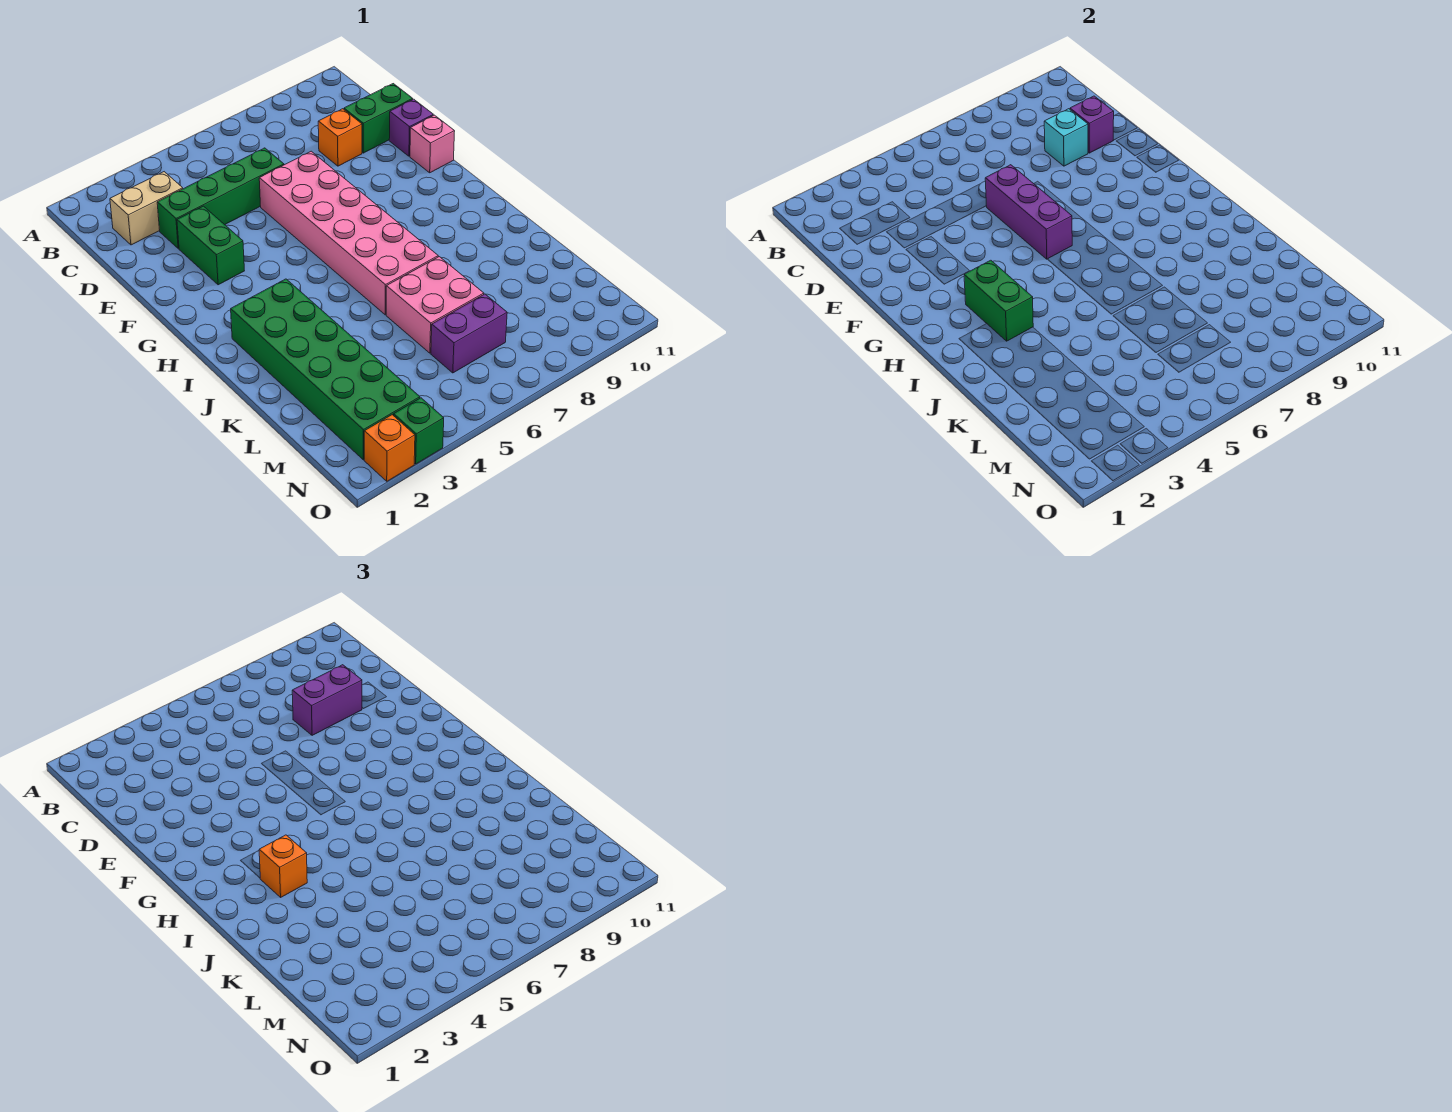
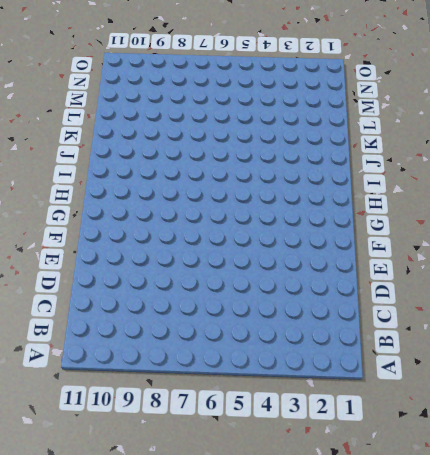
none -> tan brick C2:C3 level 1
none -> green brick D3:D6 level 1
none -> orange brick D9 level 1

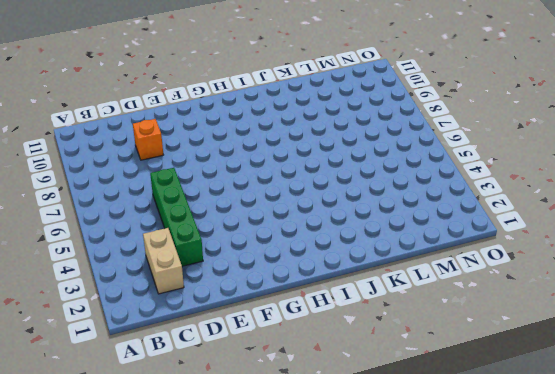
none -> green brick D10:D11 level 1
none -> green brick E3:F3 level 1
none -> pink brick E6:J7 level 1

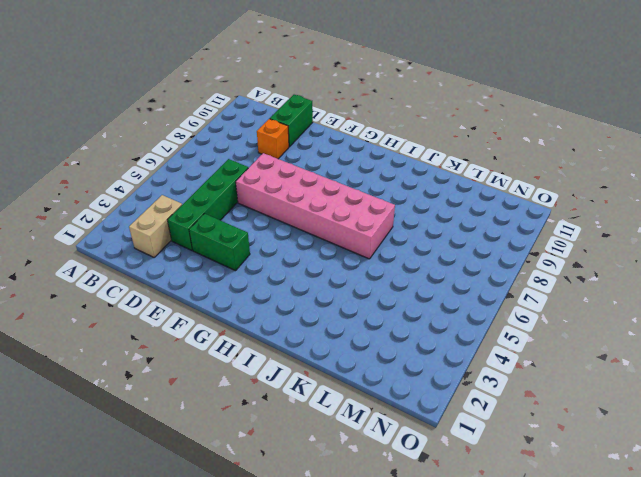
none -> purple brick E11 level 1
none -> pink brick F11 level 1
none -> green brick I2:N3 level 1

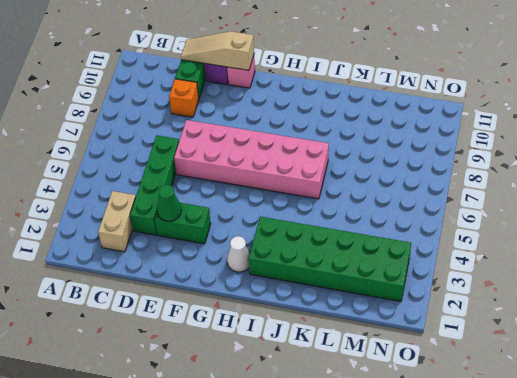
tan slope D11:F11 level 2 top F -> none
green cone E3 level 2 -> none
white cone H2 level 1 -> none
none -> pink brick K6:L7 level 1
none -> purple brick M6:M7 level 1
none -> orange brick O2 level 1

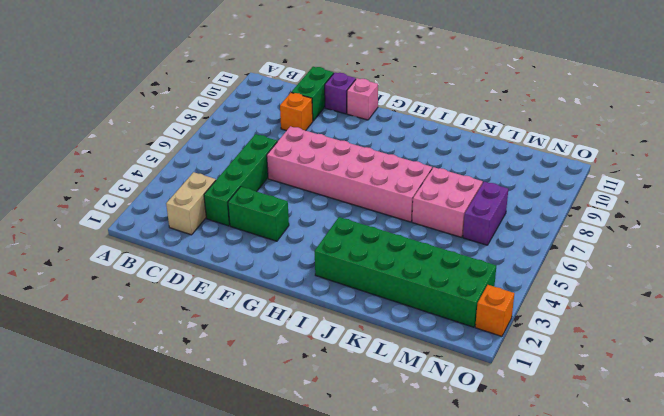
none -> green brick O3 level 1
none -> cyan brick D9 level 2
none -> purple brick D10 level 2

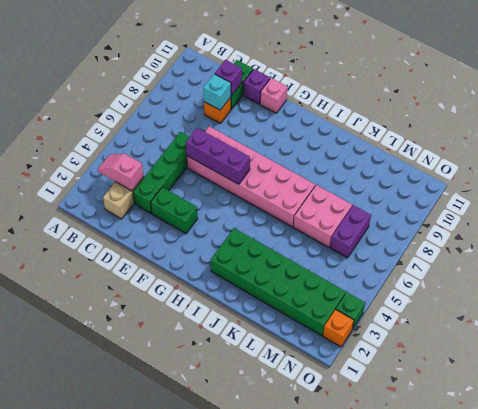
pink slope B3:C3 level 2 top C -> none
none -> green brick H3:I3 level 2
none -> purple brick D8:D9 level 3
none -> orange brick I3 level 3

